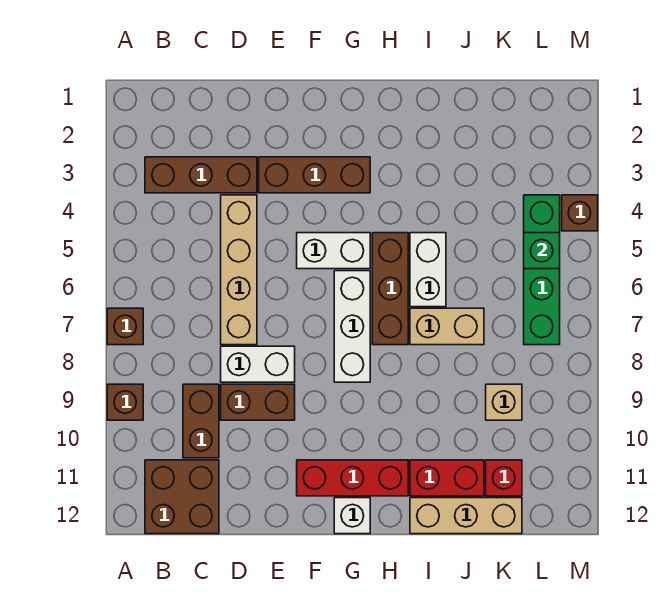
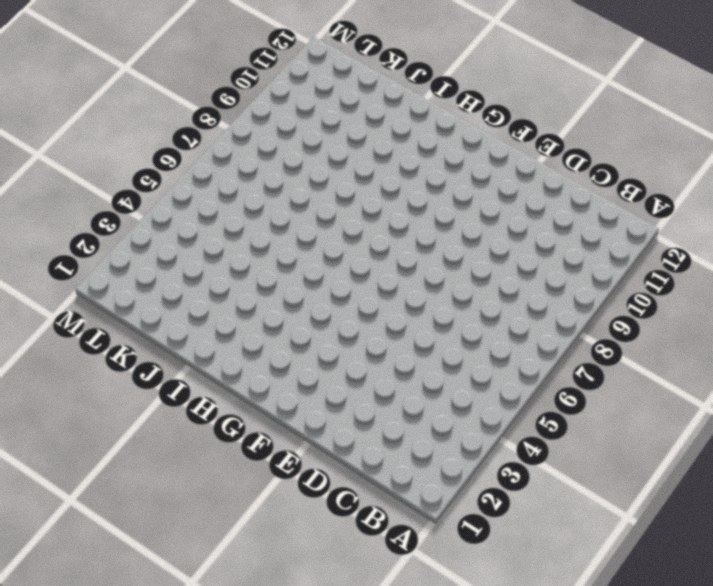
none -> brown brick A7 level 1
none -> brown brick A9 level 1
none -> brown brick B3:D3 level 1

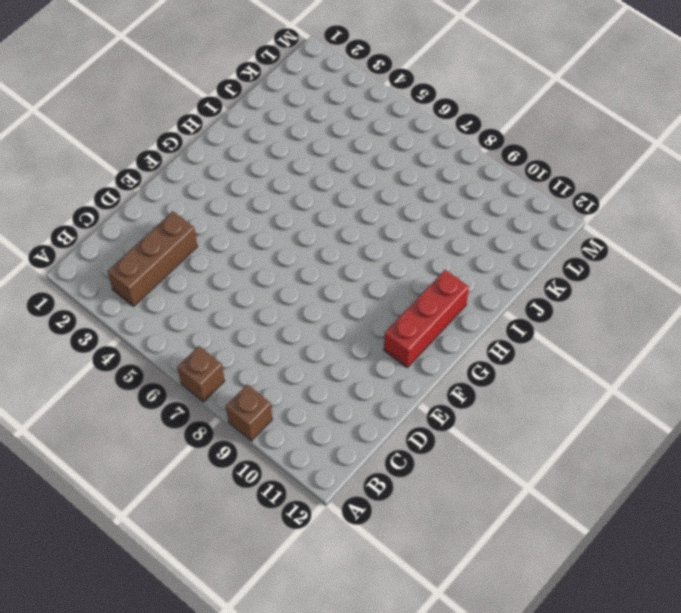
none -> brown brick B11:C12 level 1
none -> brown brick C9:C10 level 1
none -> tan brick D4:D7 level 1

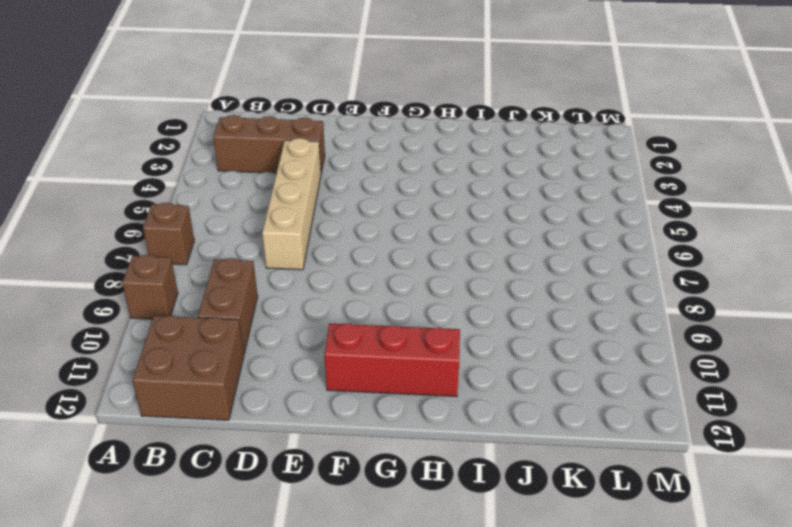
none -> white brick D8:E8 level 1
none -> brown brick D9:E9 level 1
none -> brown brick E3:G3 level 1

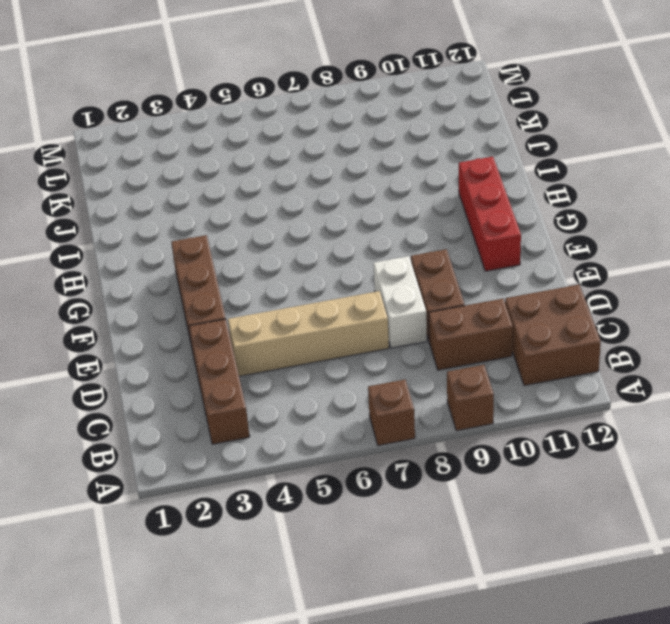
none -> white brick F5:G5 level 1
none -> white brick G6:G8 level 1
none -> white brick G12 level 1

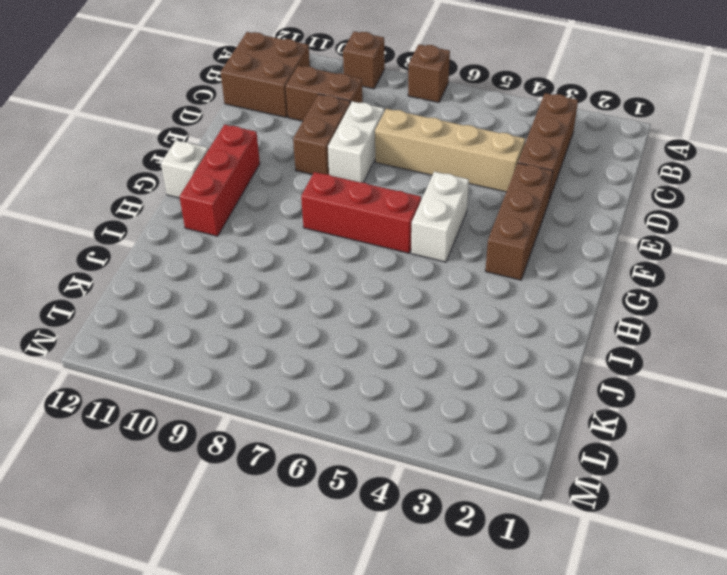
red brick G6:G8 level 1 -> white brick G6:G8 level 1
none -> brown brick H5:H7 level 1
none -> white brick I5:I6 level 1
none -> tan brick I7:J7 level 1

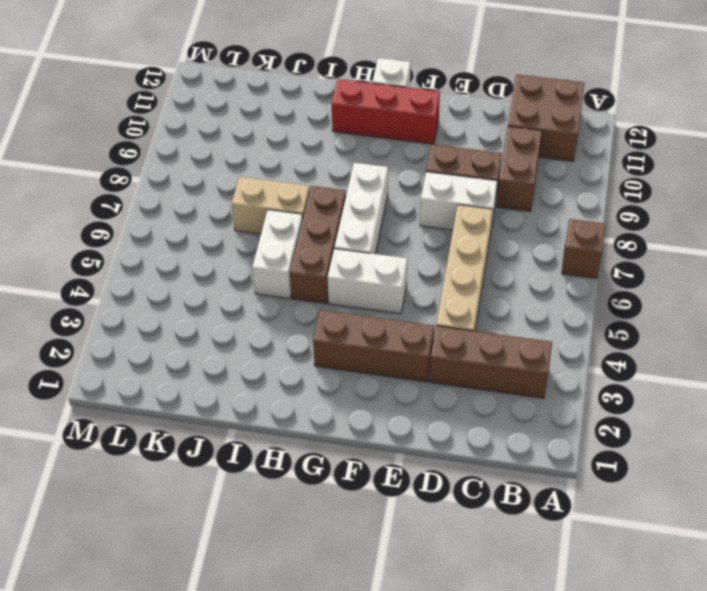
none -> brown brick A9 level 1
none -> red brick I11:J11 level 1
none -> tan brick I12:K12 level 1

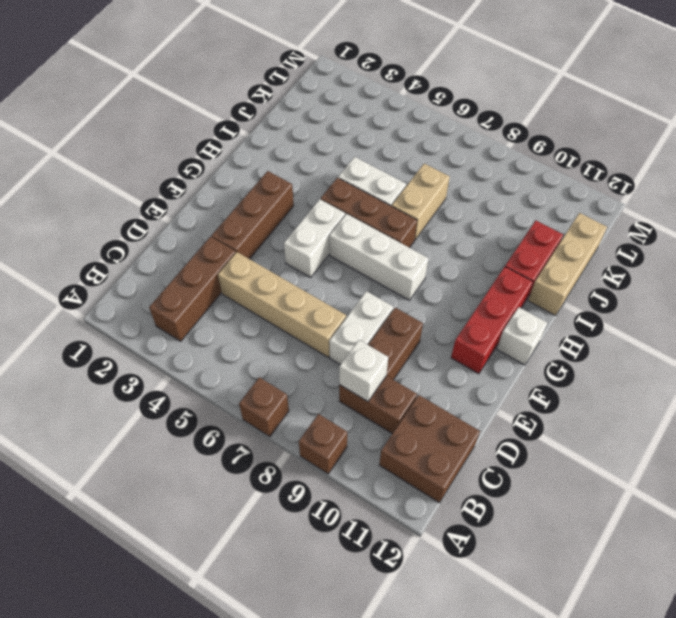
white brick C9 level 2 -> none
none -> tan brick K9 level 1
none -> red brick K11 level 1
none -> green brick L4:L7 level 1

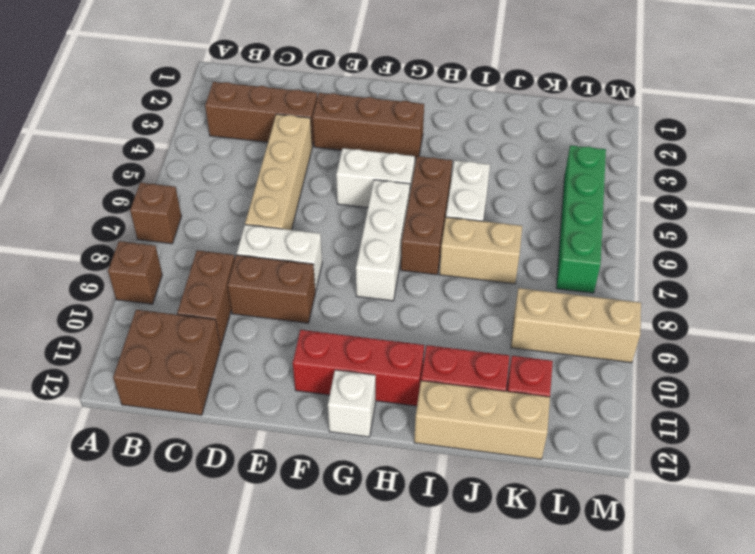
tan brick K9:M9 level 1 -> tan brick K9 level 1
none -> brown brick M4 level 1
none -> green brick L5 level 2

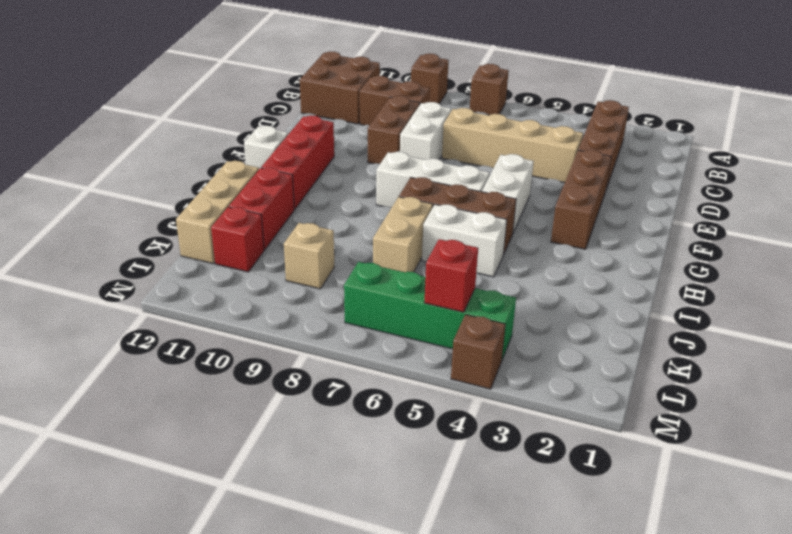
red brick L5 level 2 -> green brick L5 level 2

